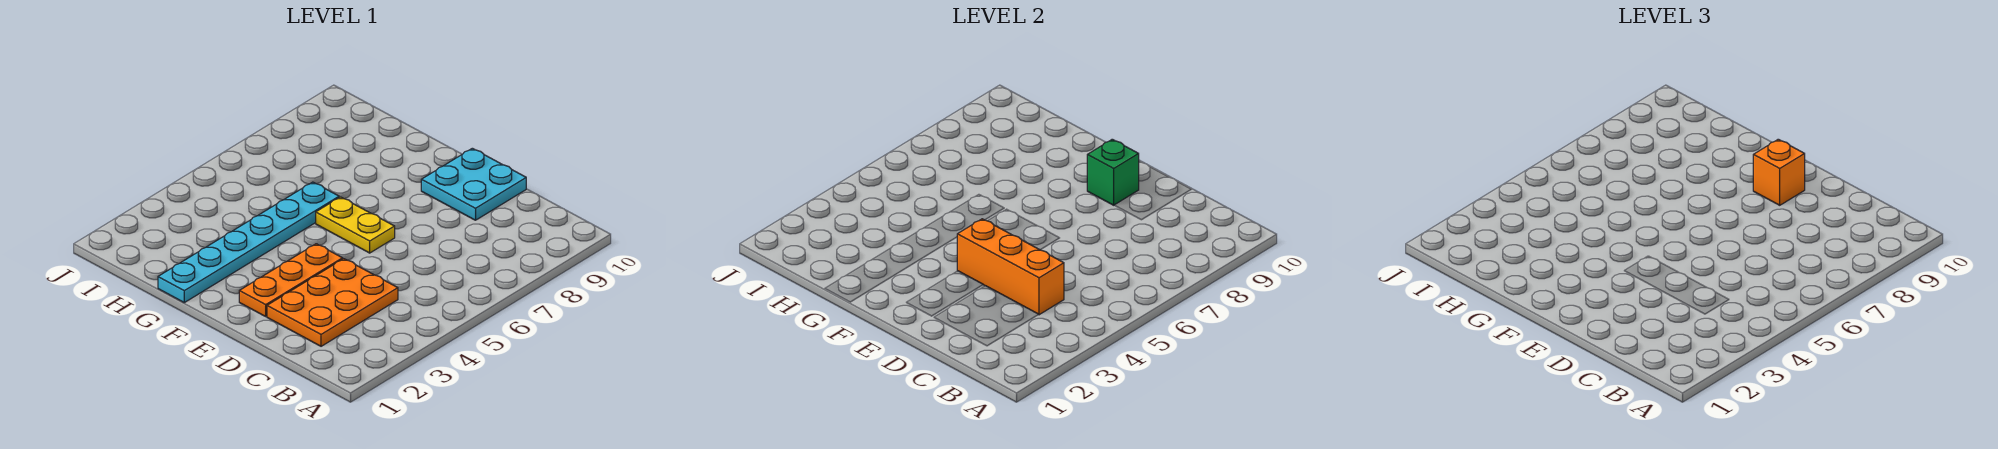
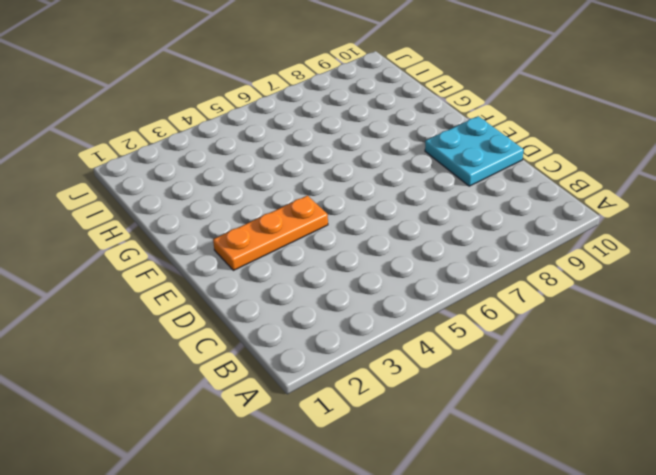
none -> orange plate C2:D4 level 1
none -> yellow plate E6:F6 level 1

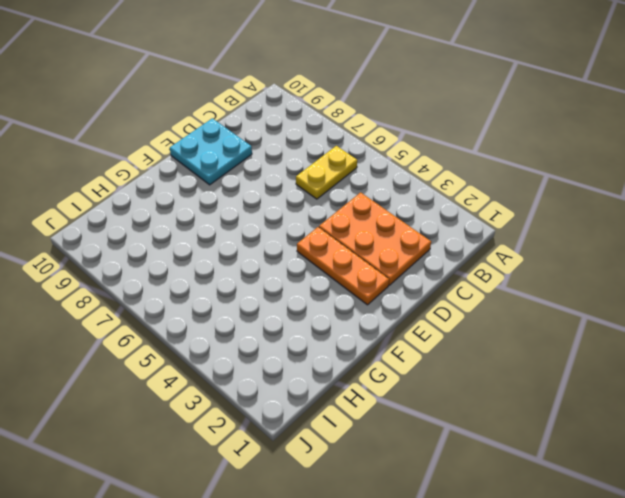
yellow plate B6:C6 level 1 -> yellow plate E6:F6 level 1
none -> cyan plate G1:G6 level 1
none -> orange brick C4:E4 level 2

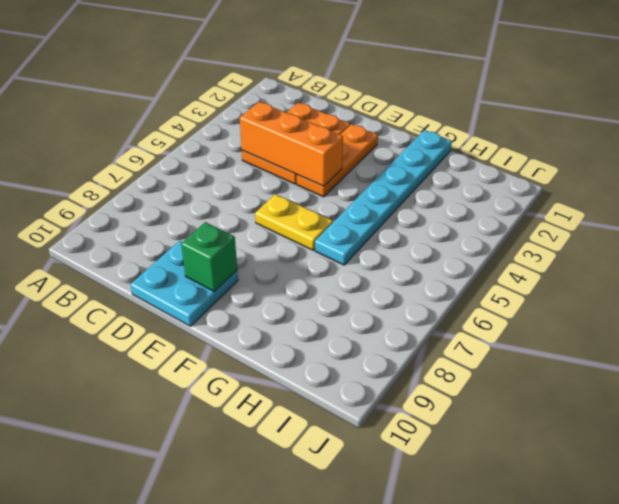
none -> orange brick E9 level 3

